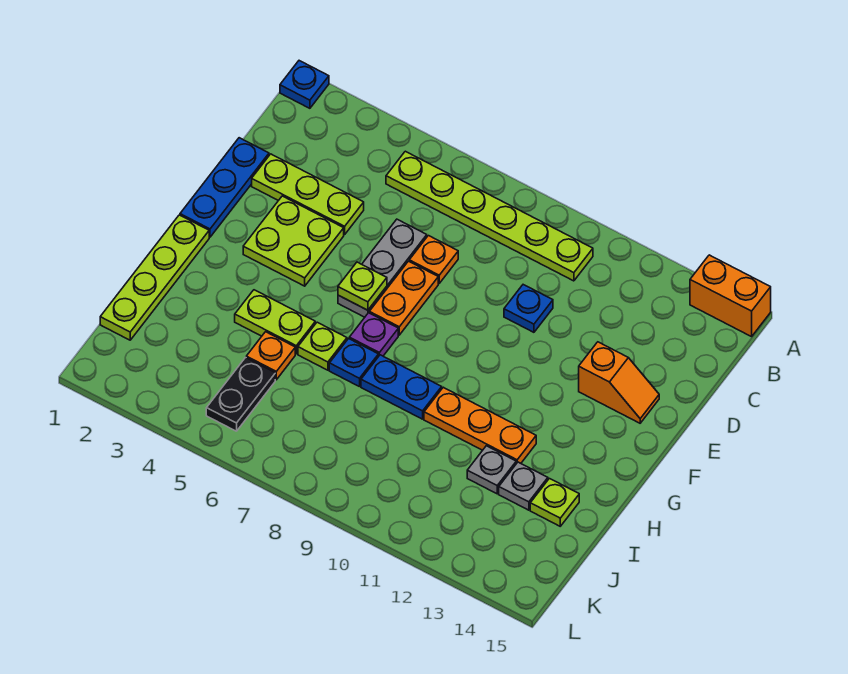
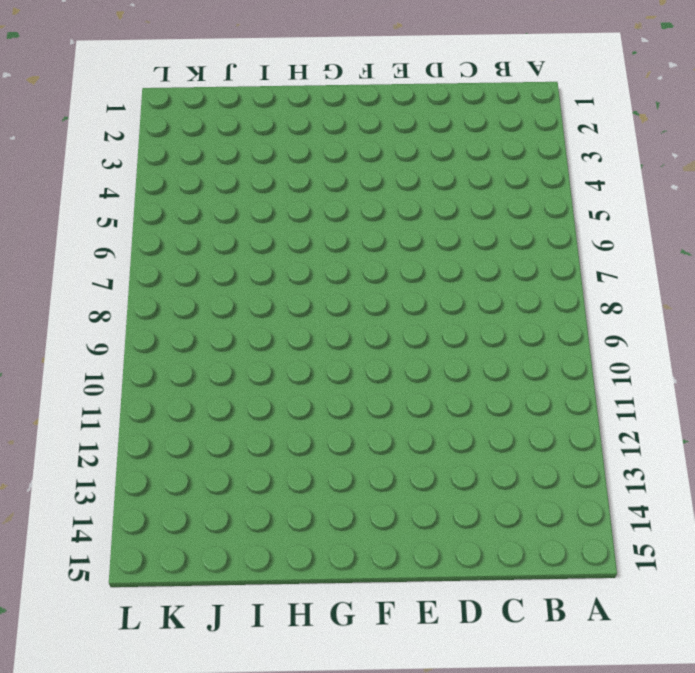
none -> blue plate A1 level 1
none -> orange brick A14:A15 level 1
none -> lime plate B5:B10 level 1

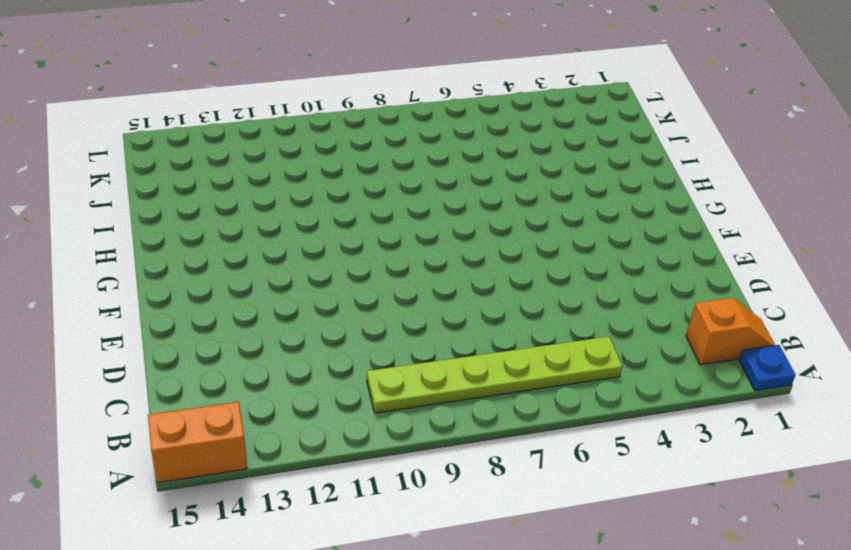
orange slope B1:B2 level 1 top 2 -> orange slope E13:E14 level 1 top 13
none -> blue plate D1:F1 level 1
none -> lime plate D2:D4 level 1
none -> grey plate D6:F6 level 1

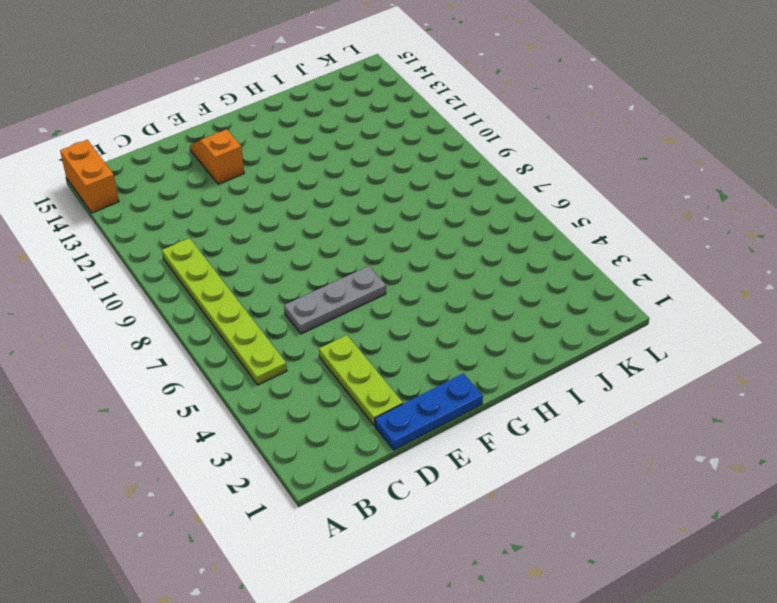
none -> blue plate A1 level 1
none -> orange plate D7 level 1
none -> blue plate D10 level 1

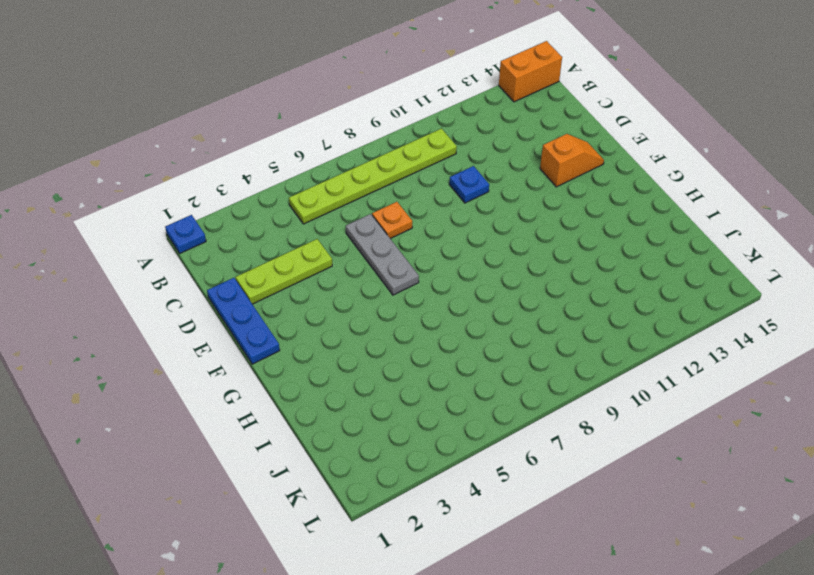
none -> lime plate E3:F4 level 1
none -> orange plate E7:F7 level 1
none -> lime plate G1:J1 level 1

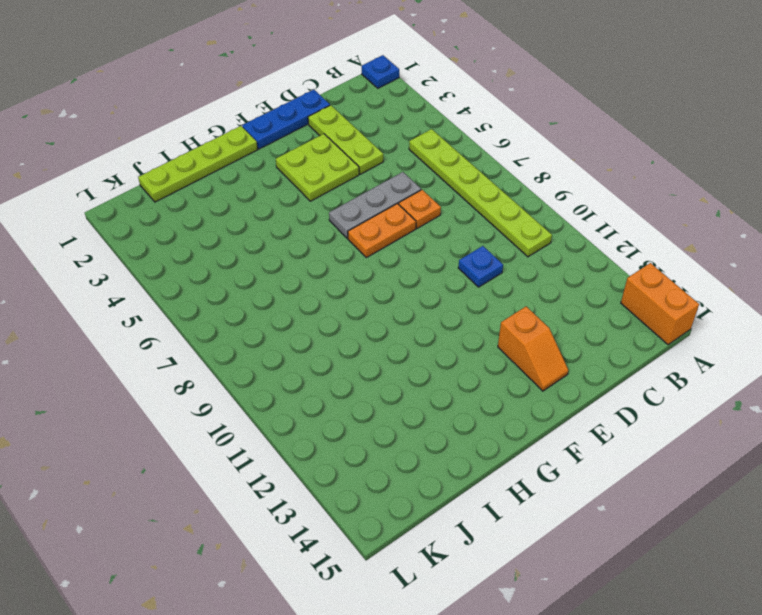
none -> purple plate G7 level 1
none -> lime plate H4:H5 level 1
none -> lime plate H6 level 1

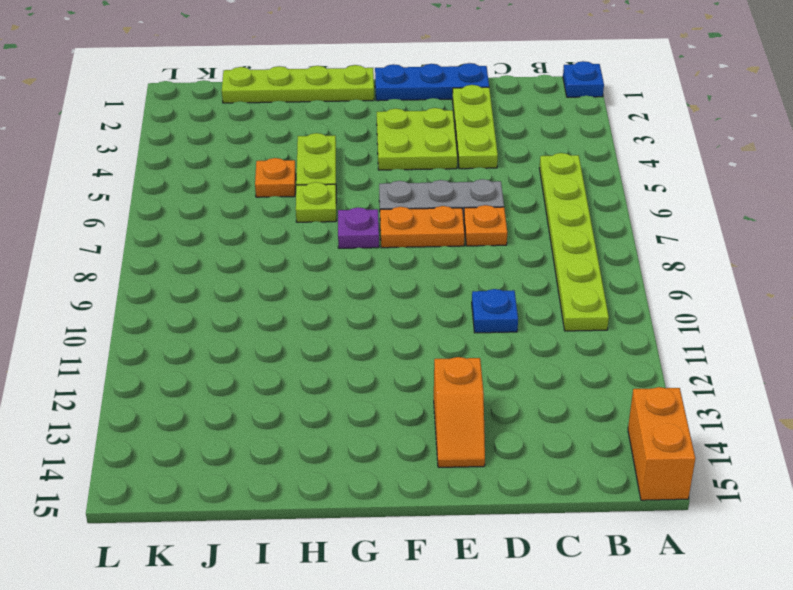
none -> blue plate H7 level 1
none -> blue plate H8:H9 level 1
none -> orange plate H10:H12 level 1

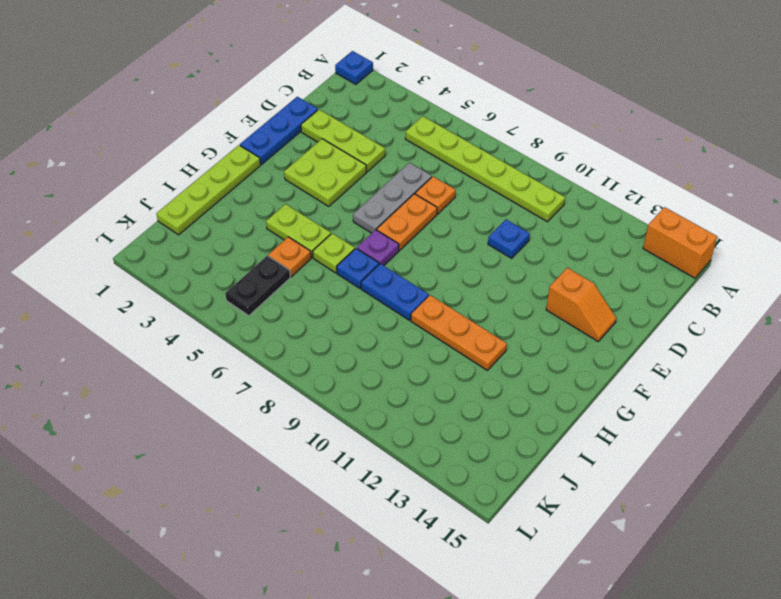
none -> grey plate I12 level 1
none -> grey plate I13 level 1
none -> lime plate I14 level 1

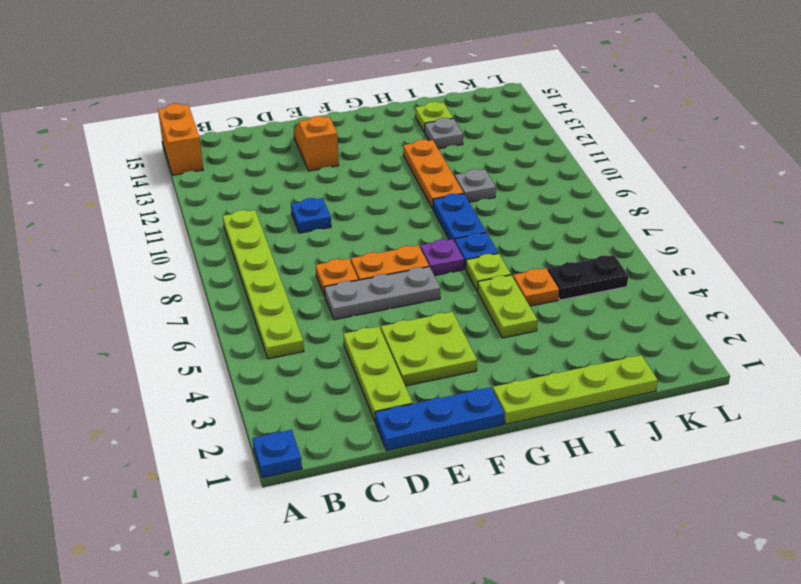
grey plate I10 level 1 -> grey plate I12 level 1
none -> lime plate F6 level 2

